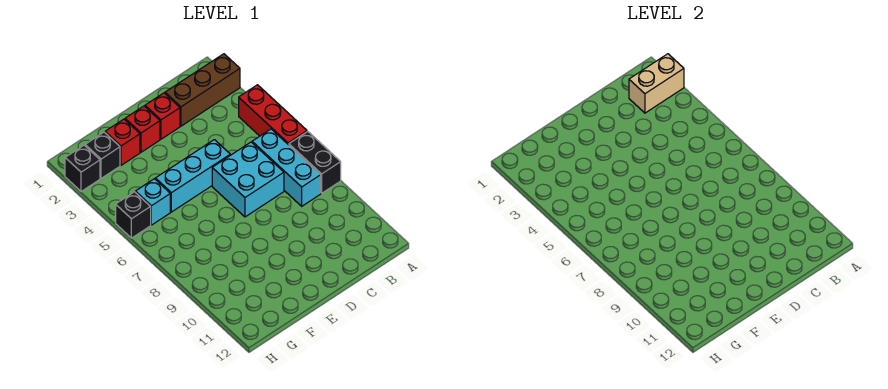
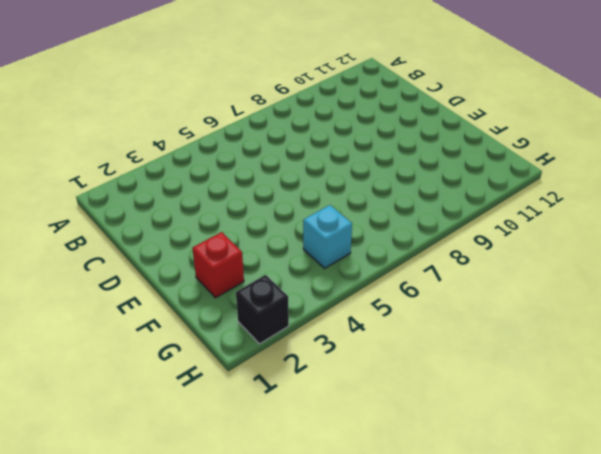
none -> brown brick A2:C2 level 1
none -> red brick A4:A6 level 1
none -> black brick A7:A8 level 1

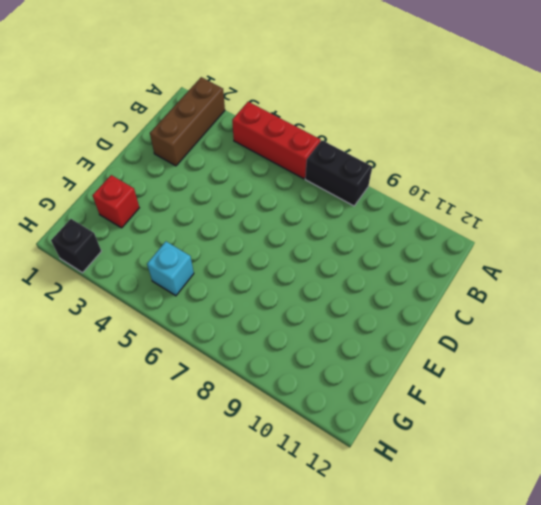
none -> cyan brick B6:B8 level 1
none -> cyan brick C6:D7 level 1
none -> red brick D2 level 1

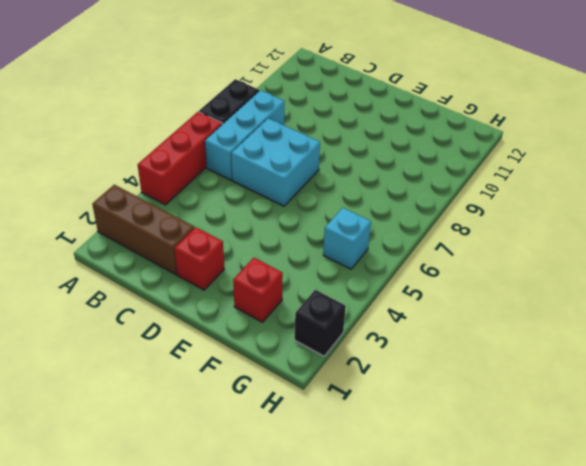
none -> cyan brick D5:F5 level 1
none -> red brick E2 level 1
none -> black brick G2 level 1

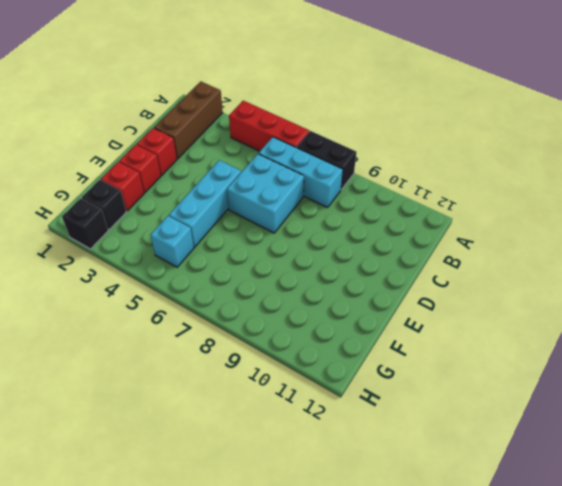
none -> black brick H5 level 1
none -> tan brick A2:B2 level 2

